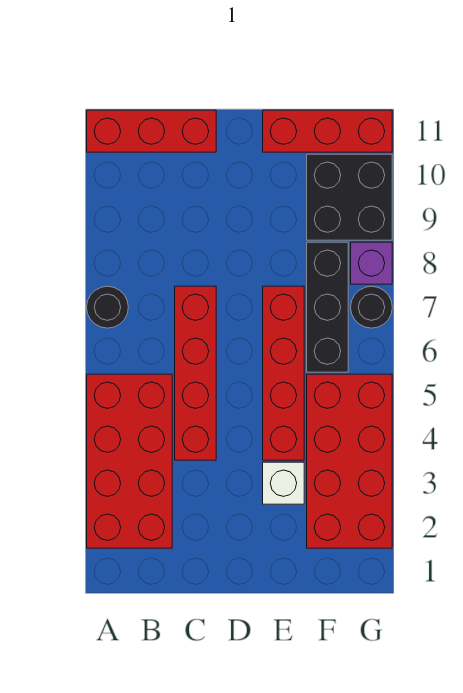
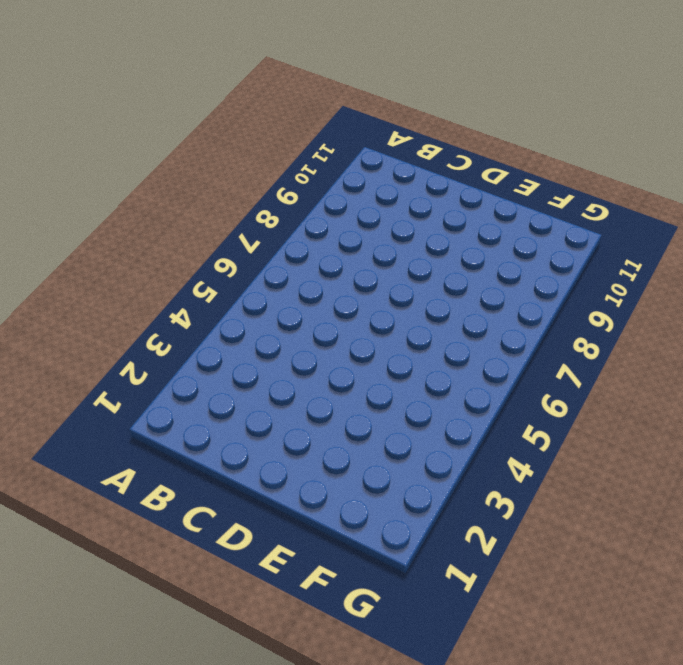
none -> red brick A2:B5 level 1
none -> black round brick A7 level 1
none -> red brick A11:C11 level 1

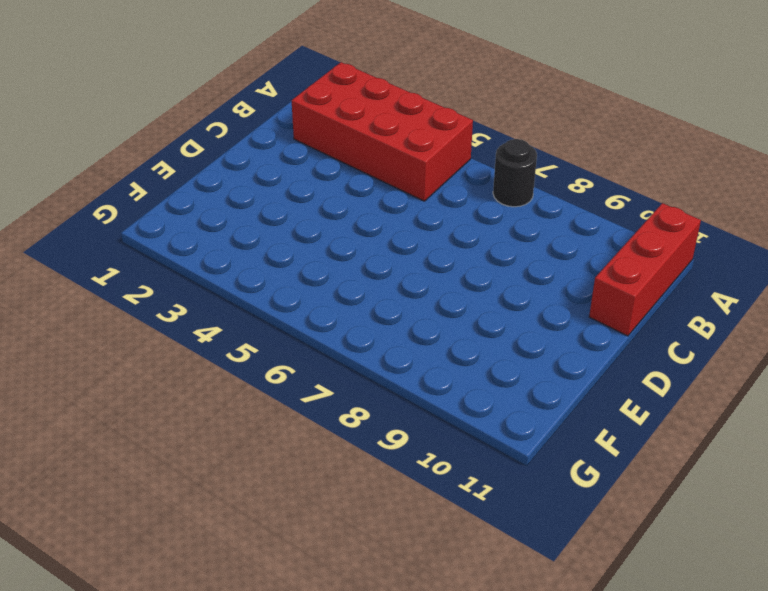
none -> red brick C4:C7 level 1
none -> white brick E3 level 1
none -> red brick E4:E7 level 1

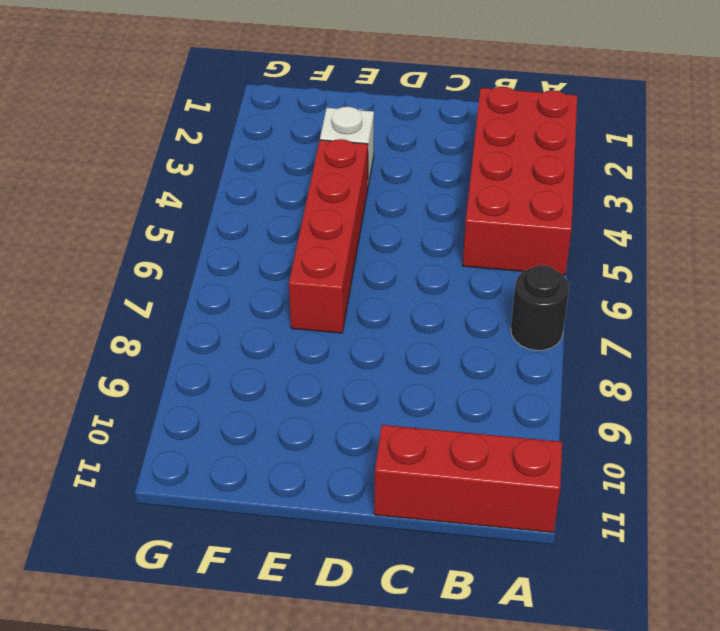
none -> red brick C4:C7 level 1
none -> red brick E11:G11 level 1
none -> red brick F2:G5 level 1

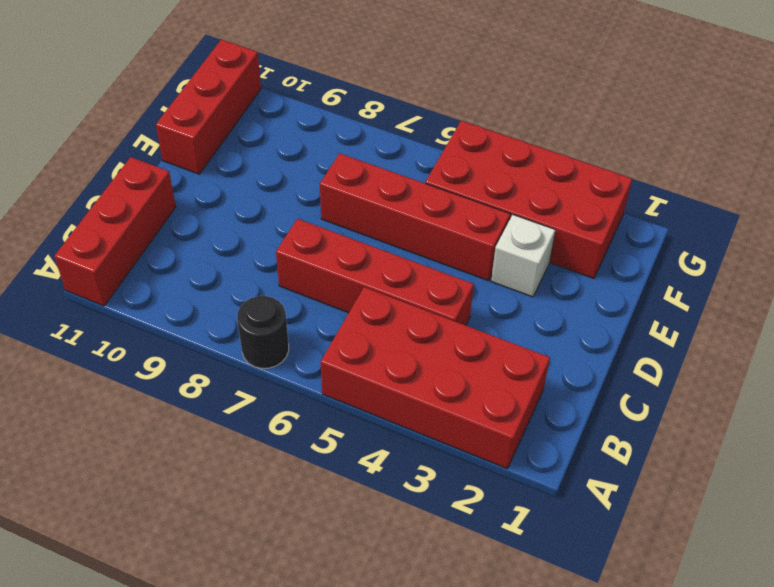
none -> black brick F6:F8 level 1
none -> black brick F9:G10 level 1
none -> black round brick G7 level 1

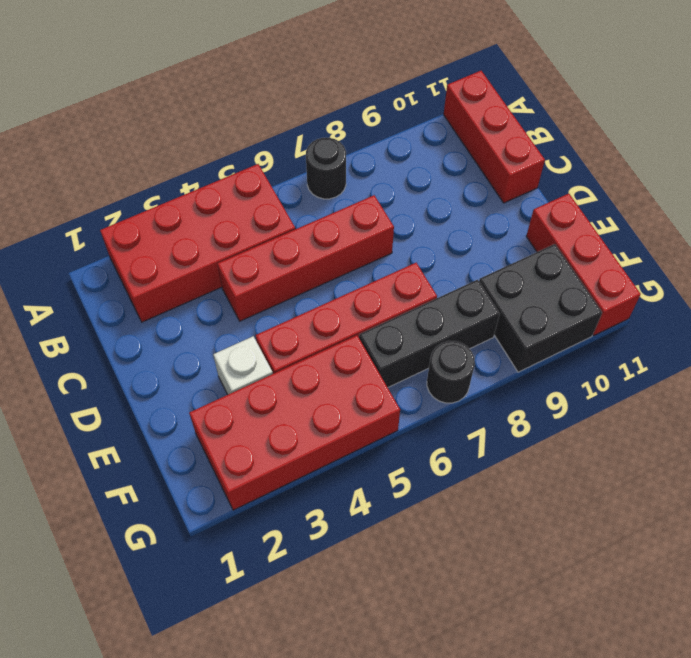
none -> purple brick G8 level 1

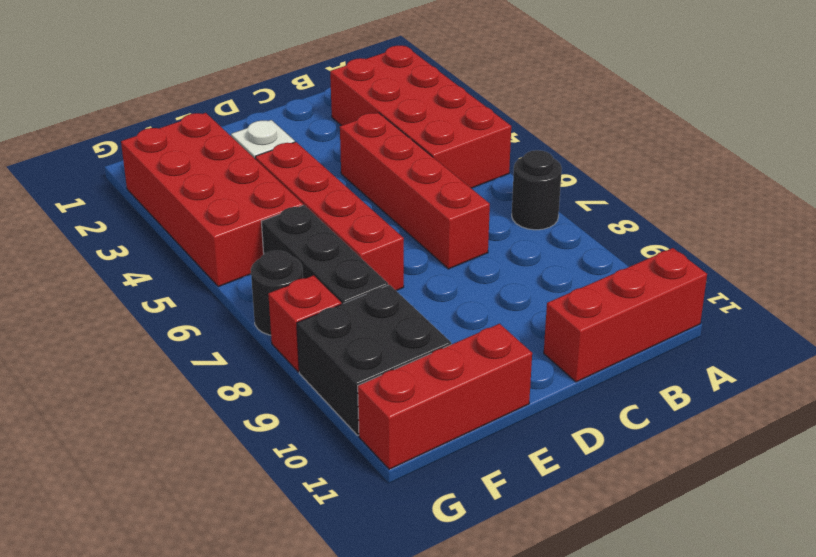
red brick G8 level 1 -> purple brick G8 level 1

